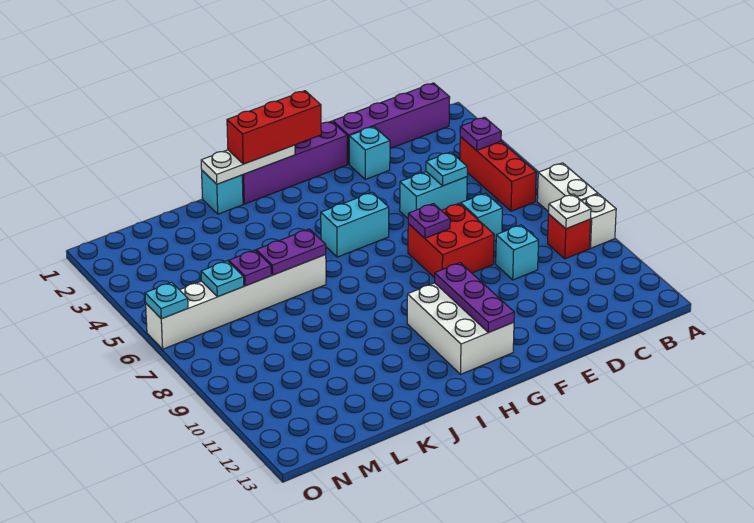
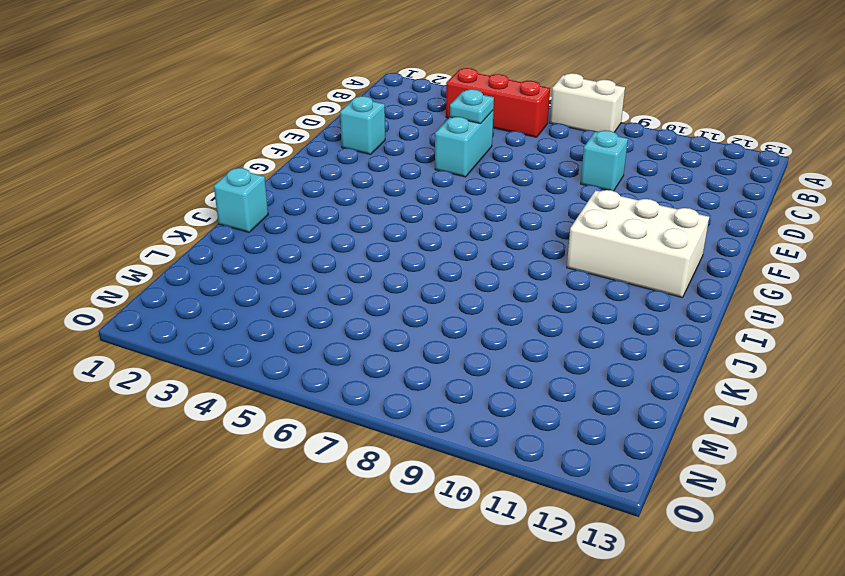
none -> white brick A9 level 1
none -> purple brick B1:E1 level 1
none -> red brick B9 level 1

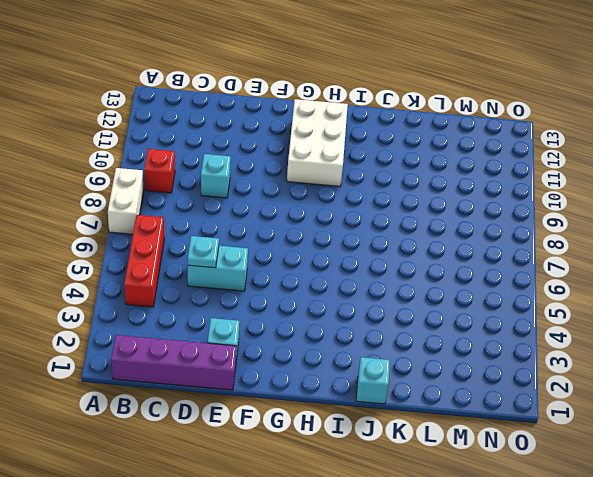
none -> white brick A9 level 1
none -> cyan brick D7 level 1
none -> red brick E7:F8 level 1

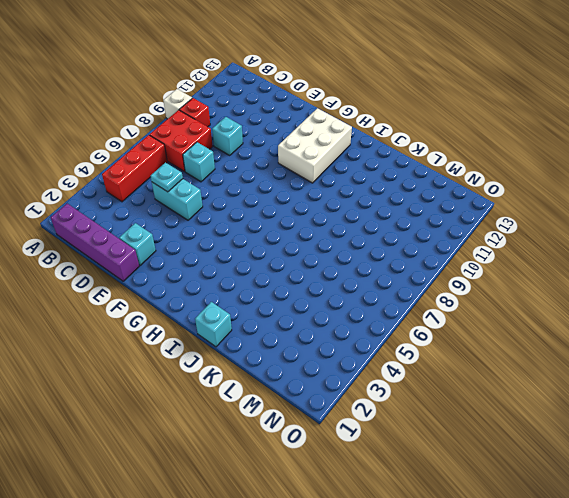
red brick B7:C8 level 1 -> red brick E7:F8 level 1
none -> white brick A7:A8 level 1
none -> purple brick F1:I1 level 1
none -> cyan brick G5:H5 level 1

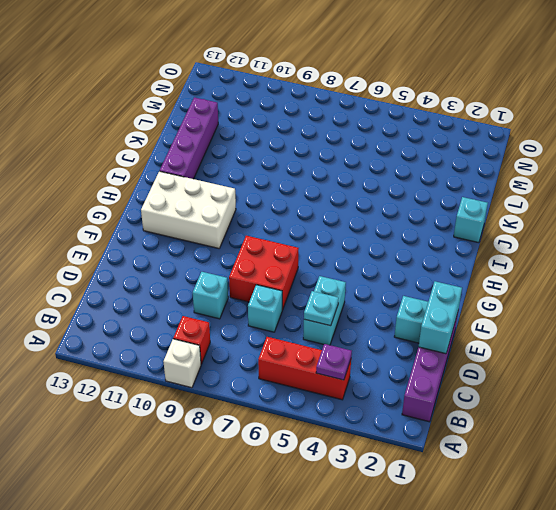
cyan brick D1:E1 level 2 -> cyan brick G5:H5 level 1
purple brick I12:L12 level 1 -> purple brick F1:I1 level 1
none -> white brick A7:A8 level 1
none -> white brick J6:O6 level 1
none -> white plate B9 level 2

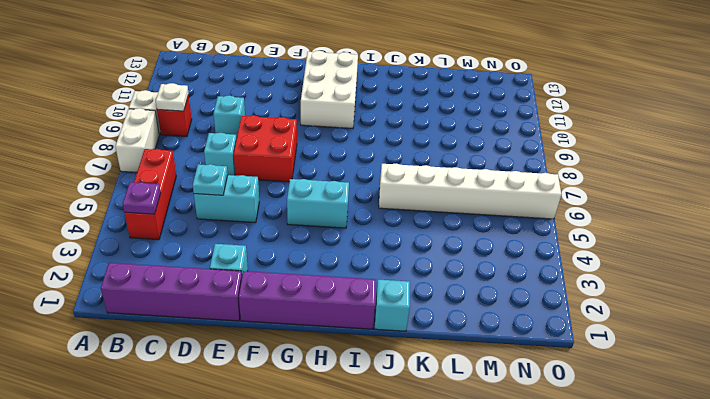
none -> purple plate F7 level 2
none -> purple plate G10:G12 level 2
none -> white plate H1:J1 level 2

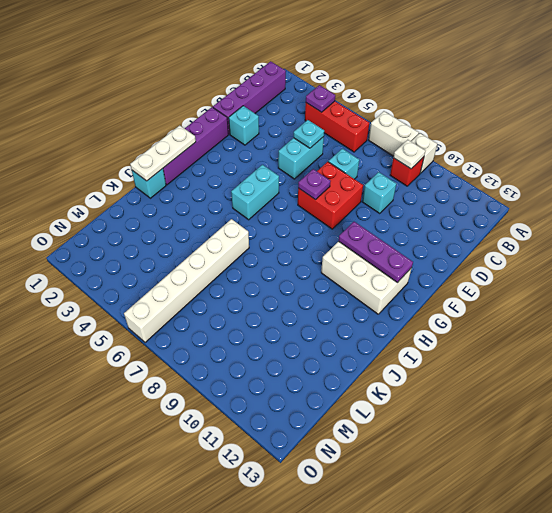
none -> purple plate J6:K6 level 2
none -> purple plate L6 level 2
none -> cyan plate M6 level 2

